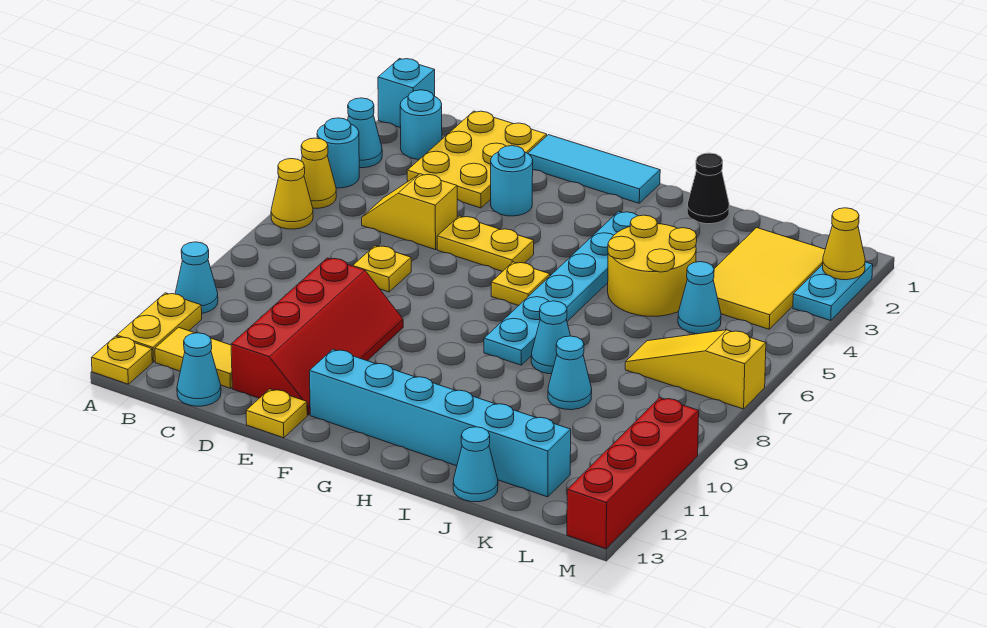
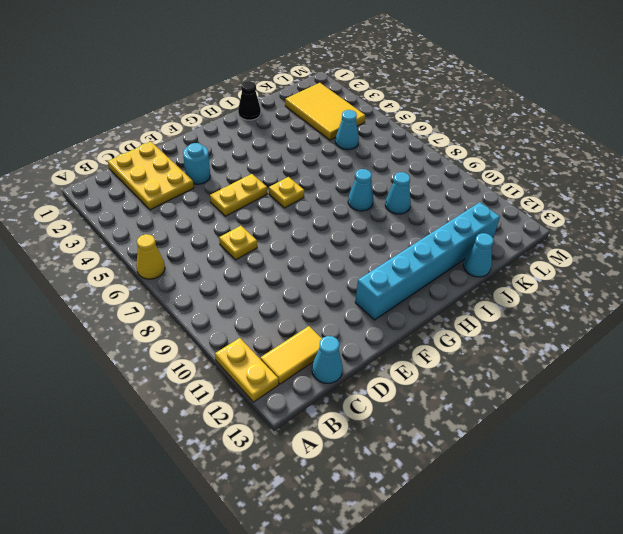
none -> cyan brick A1 level 1
none -> cyan cone A3 level 1
none -> cyan round brick A4 level 1
none -> yellow cone A5 level 1

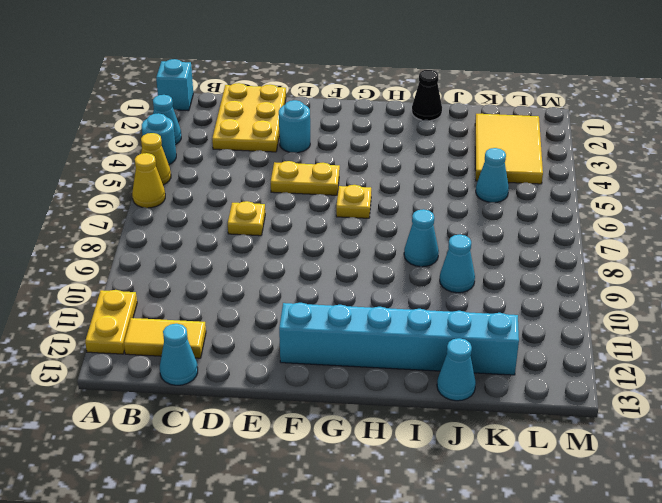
none -> cyan cone A10 level 1
none -> yellow plate A13 level 1
none -> cyan round brick B2 level 1
none -> yellow slope C5:D5 level 1 top D

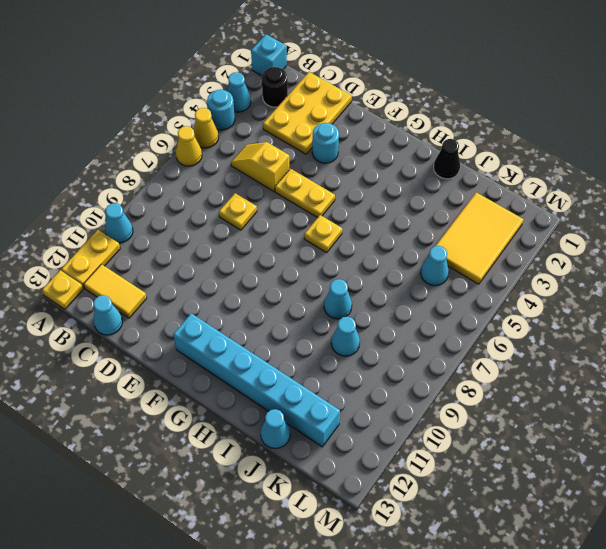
black round brick B2 level 1 -> cyan round brick B2 level 1
none -> red slope D9:E12 level 1 top D
none -> cyan tile E1:G1 level 1
none -> yellow plate E13 level 1
none -> cyan plate H3:H8 level 1

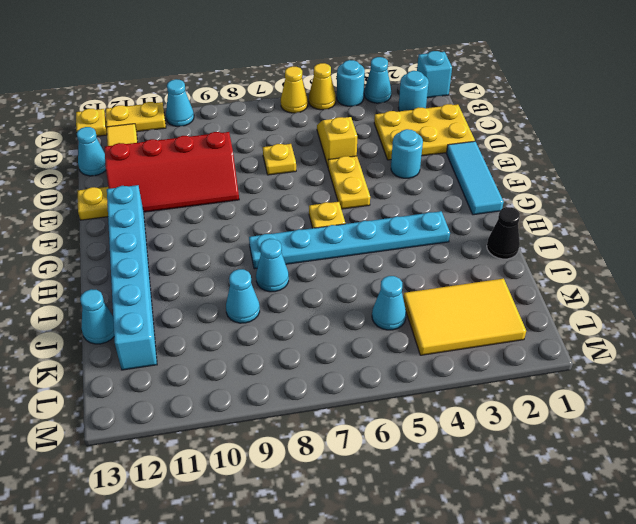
none -> yellow round brick I4:J5 level 1
none -> yellow slope K7:M7 level 1 top M
none -> cyan plate M2:M3 level 1
none -> red brick M10:M13 level 1

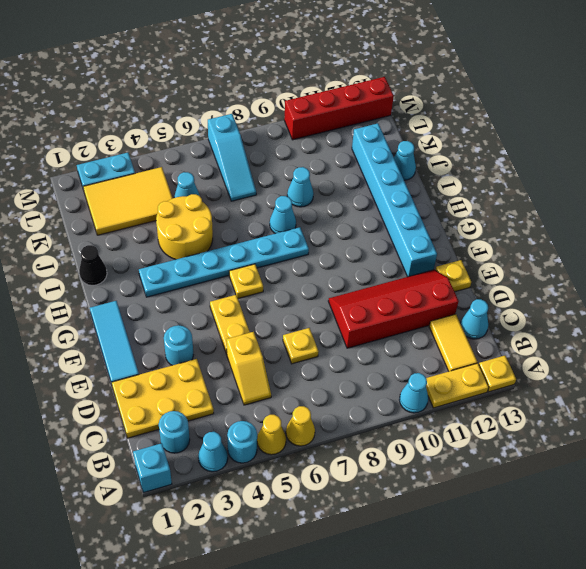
cyan slope K7:M7 level 1 top M -> yellow slope K7:M7 level 1 top M
none -> yellow cone M2 level 2

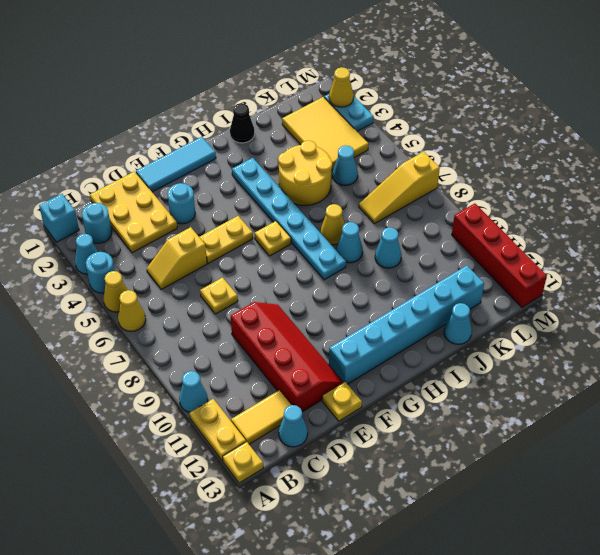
yellow cone I7 level 1 -> none

